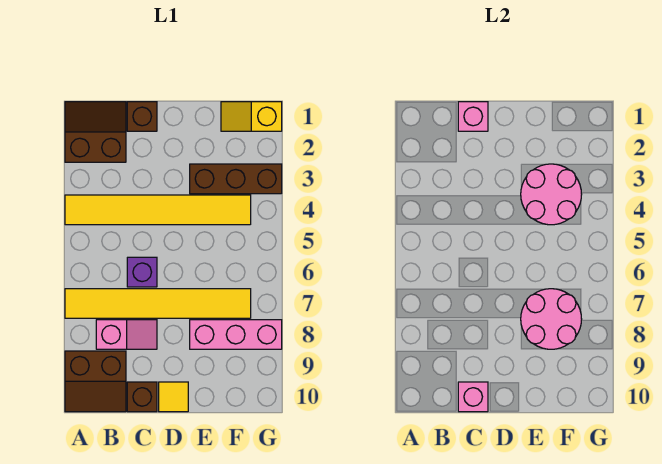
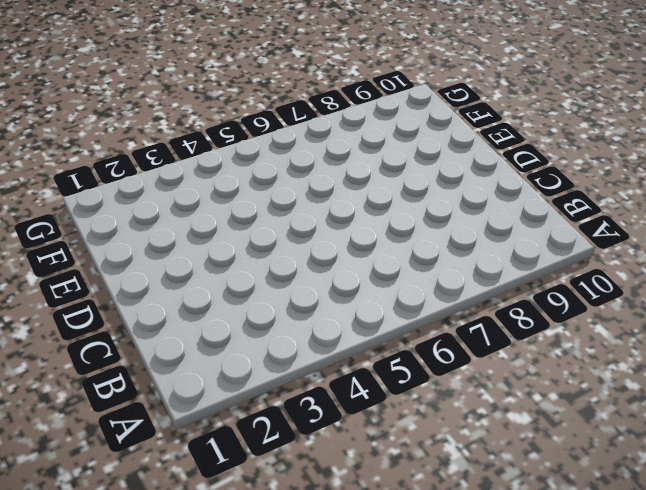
none -> brown slope A1:B2 level 1 top 2
none -> yellow tile A4:F4 level 1
none -> yellow tile A7:F7 level 1

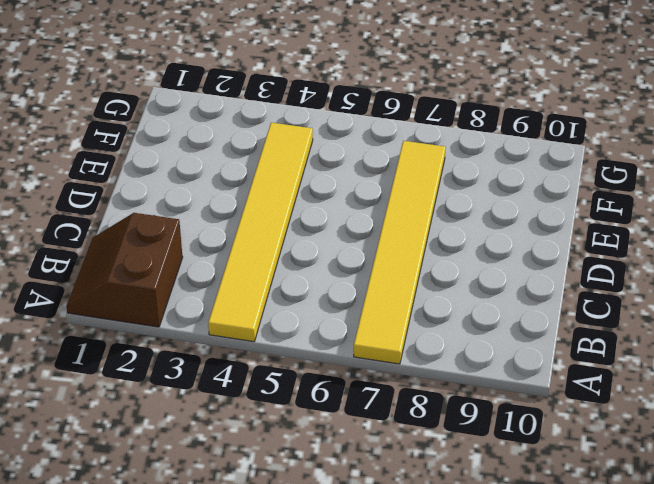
none -> brown slope A9:B10 level 1 top 9
none -> pink slope B8:C8 level 1 top B
none -> brown brick C1 level 1

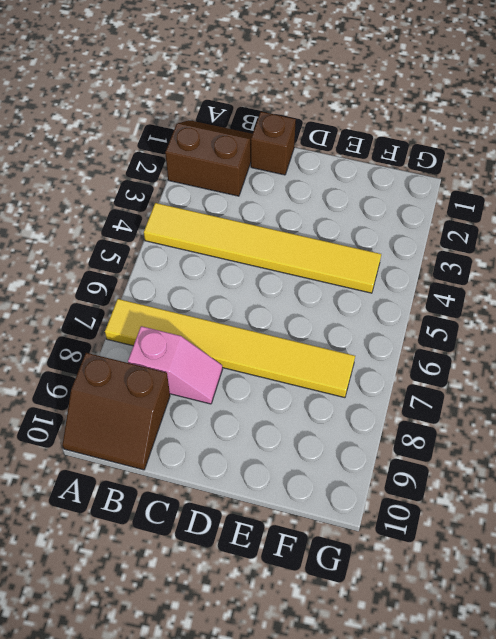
none -> purple brick C6 level 1
none -> brown brick C10 level 1
none -> yellow tile D10 level 1

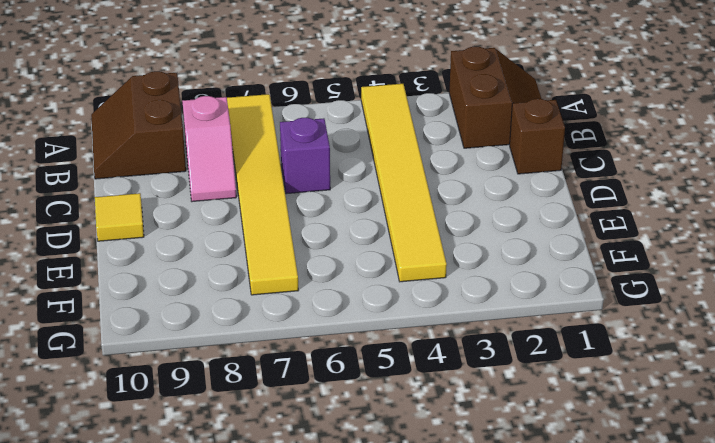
none -> brown brick C10 level 1
none -> brown brick E3:G3 level 1
none -> pink brick E8:G8 level 1

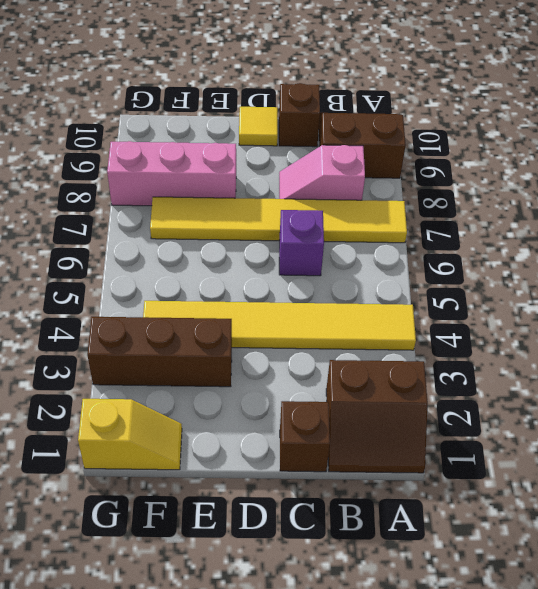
none -> pink brick C1 level 2
none -> pink brick C10 level 2
none -> pink round brick E3:F4 level 2

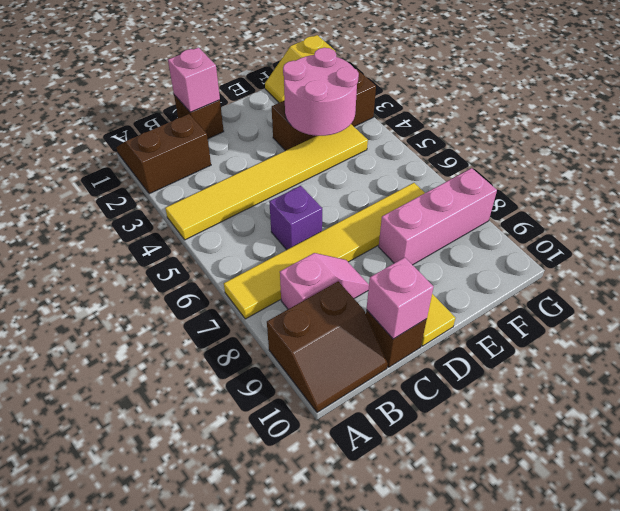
none -> pink round brick E7:F8 level 2

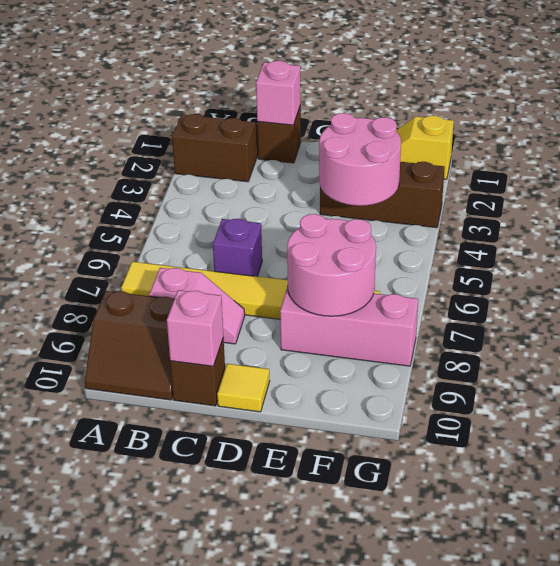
none -> yellow tile A4:F4 level 1

